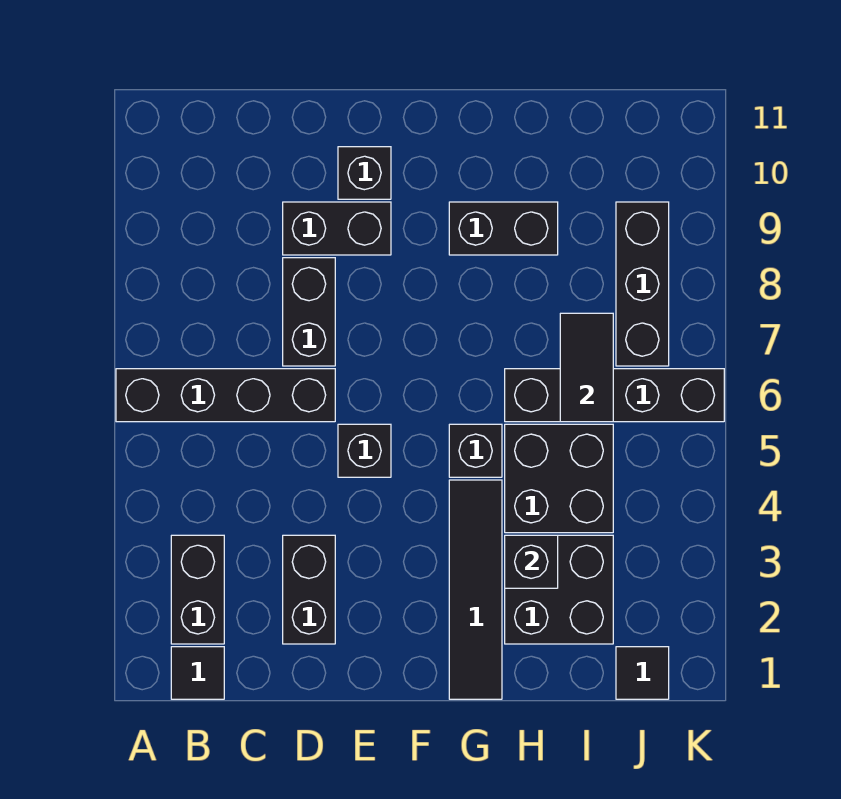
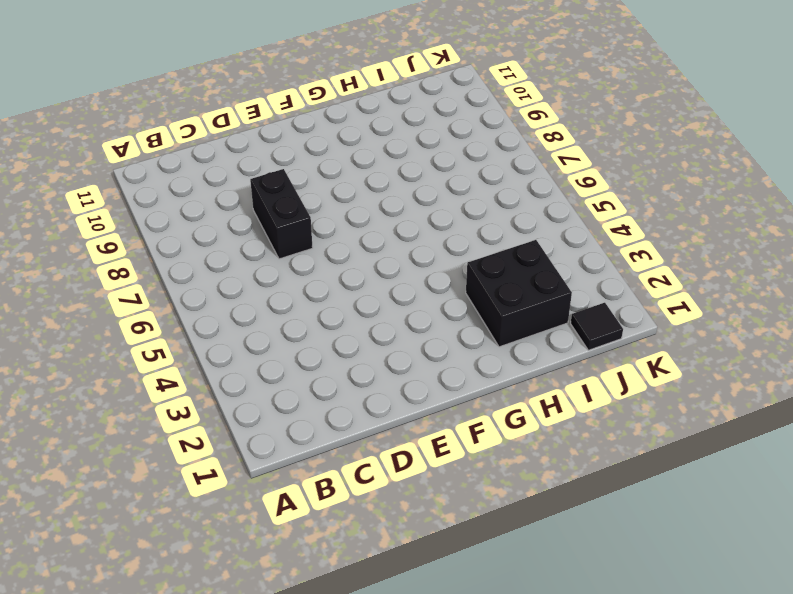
none -> black brick A6:D6 level 1
none -> black tile B1 level 1
none -> black brick B2:B3 level 1

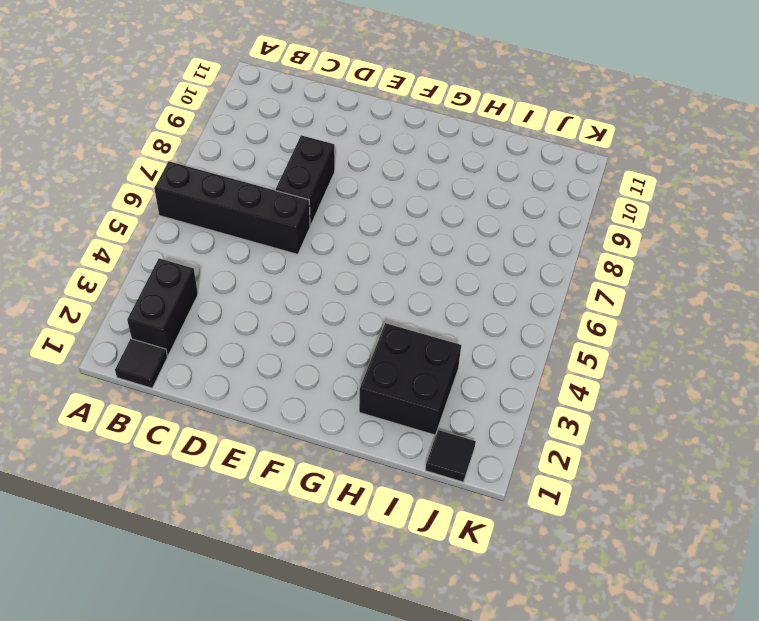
none -> black brick D2:D3 level 1
none -> black brick D9:E9 level 1
none -> black brick E5 level 1

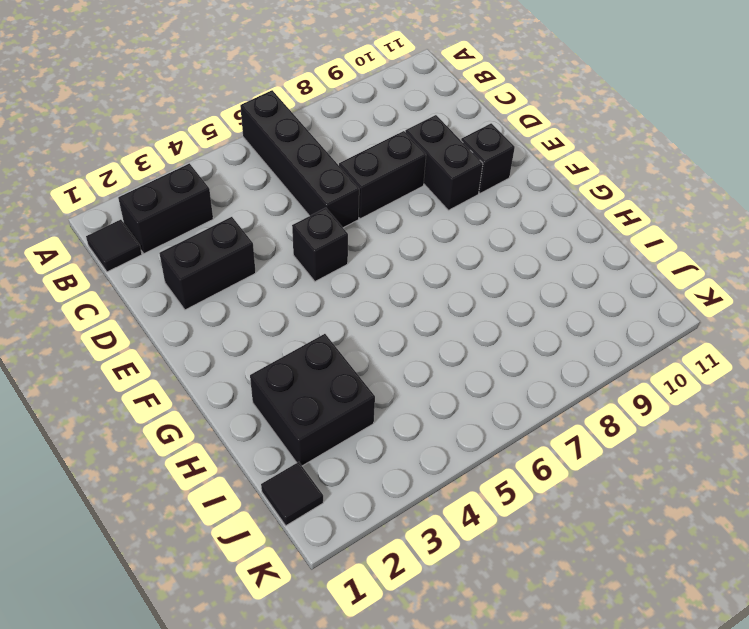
none -> black tile G1:G4 level 1
none -> black brick G5 level 1
none -> black brick G9:H9 level 1

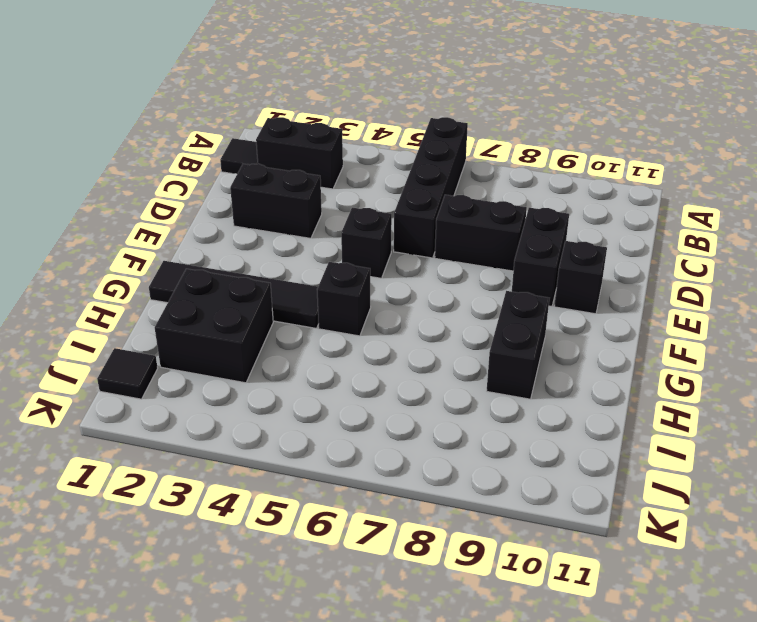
none -> black brick H4:I5 level 1
none -> black brick H6:K6 level 1
none -> black brick J7:J9 level 1

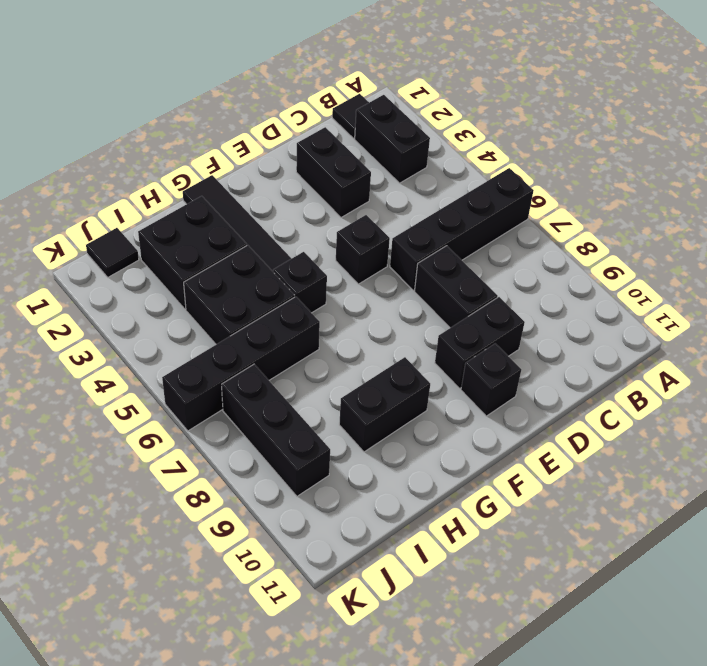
none -> black brick H3 level 2
none -> black tile I6:I7 level 2

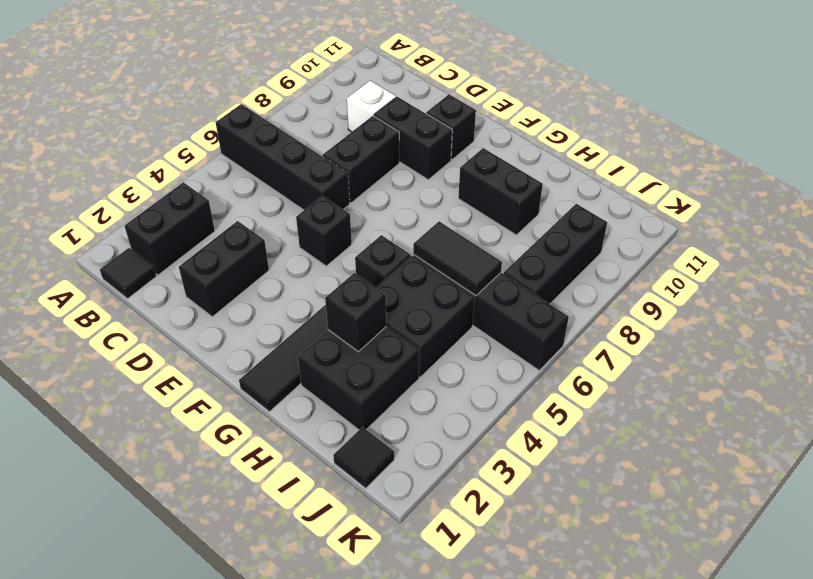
white brick C9 level 1 -> none
black tile H6:I6 level 2 -> black tile I6:I7 level 2

